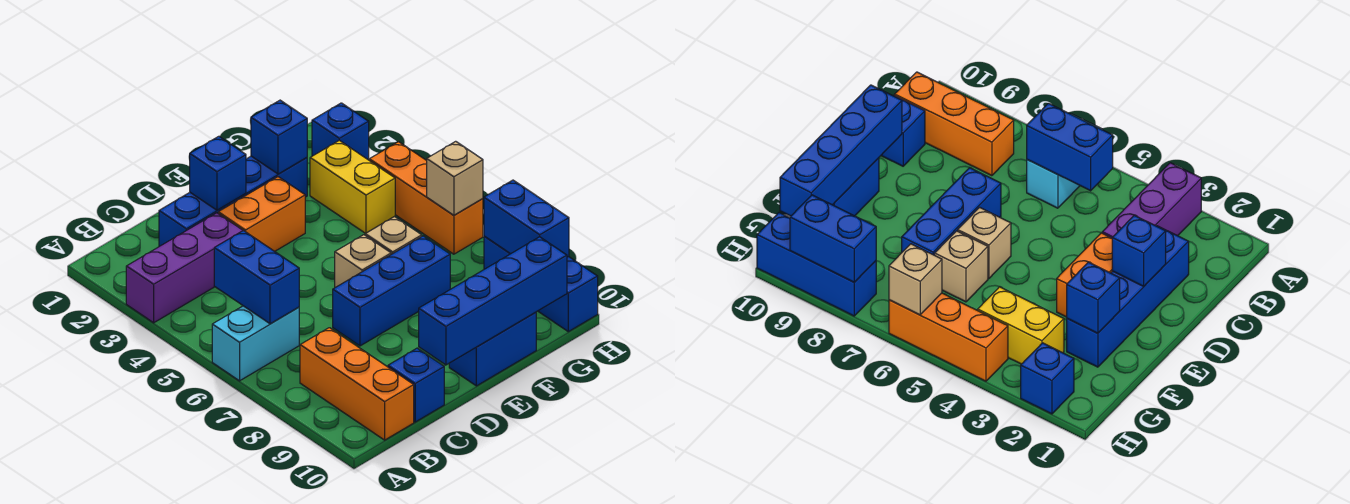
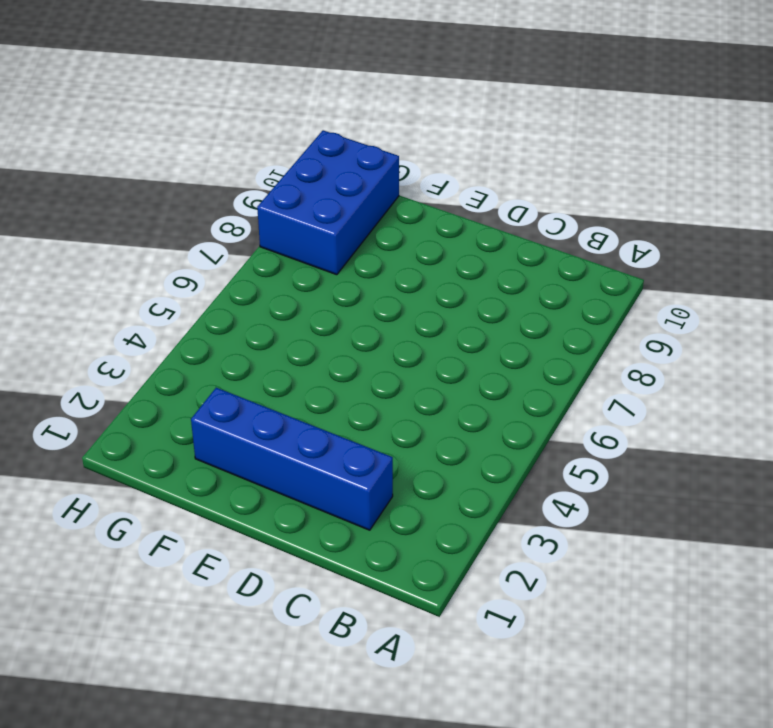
blue brick G8:H10 level 1 -> blue brick H8:H10 level 1
none -> purple brick A3:C3 level 1
none -> cyan brick A6:B6 level 1
none -> orange brick B8:B10 level 1

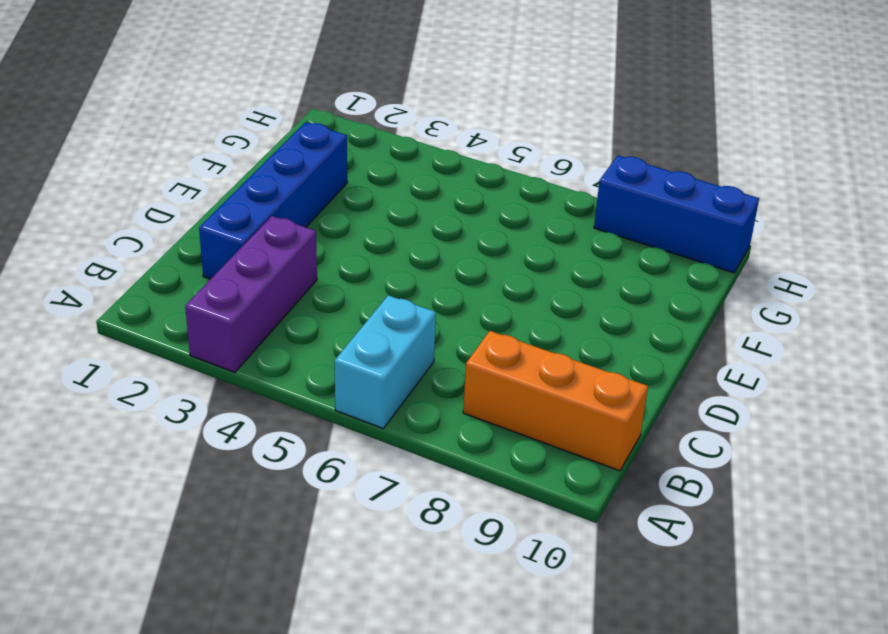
none -> blue brick C10 level 1
none -> orange brick D3:E3 level 1
none -> blue brick D7:F7 level 1

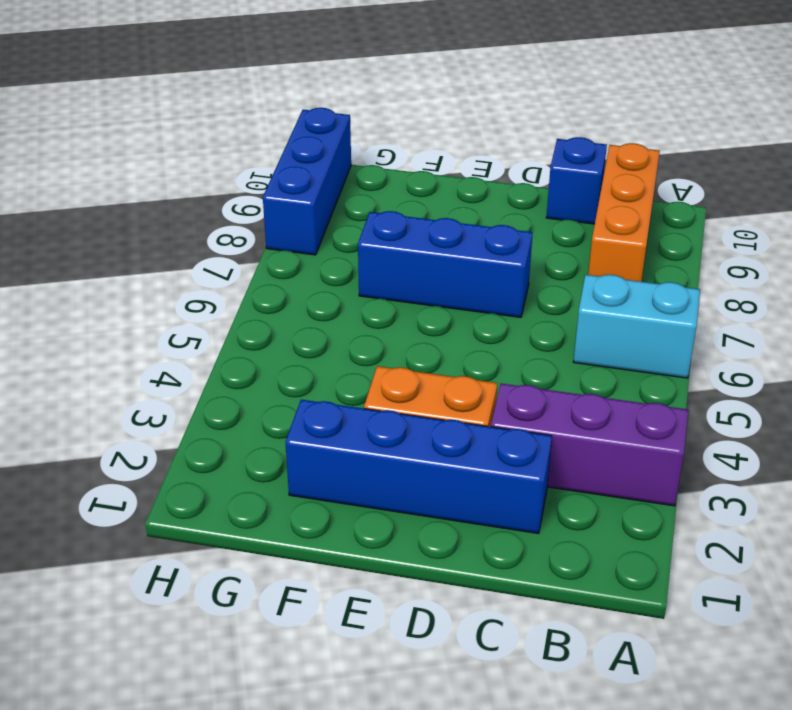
none -> tan brick E6 level 1
none -> blue brick E10:F10 level 1
none -> tan brick F6 level 1

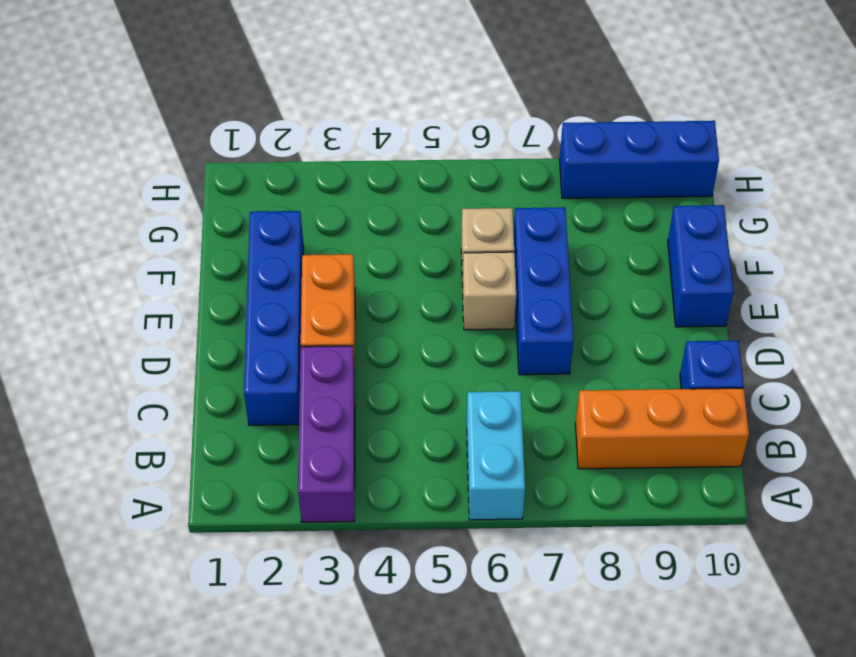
none -> yellow brick G3:G4 level 1
none -> blue brick H2 level 1
none -> orange brick H4:H6 level 1

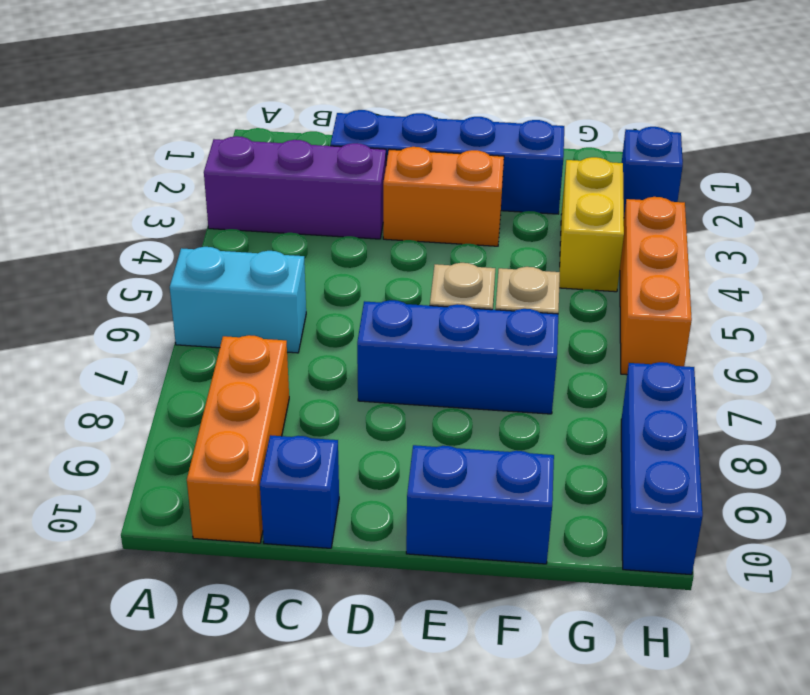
none -> blue brick B5:B6 level 2
none -> blue brick D2 level 2
none -> blue brick D10:G10 level 2

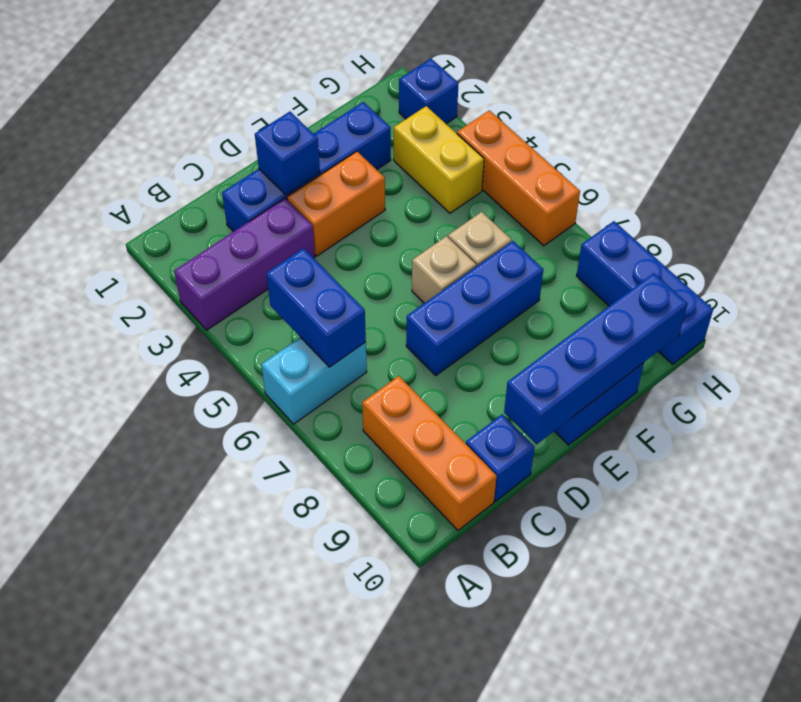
none -> blue brick F2 level 2
none -> tan brick H6 level 2
none -> blue brick H8:H9 level 2

